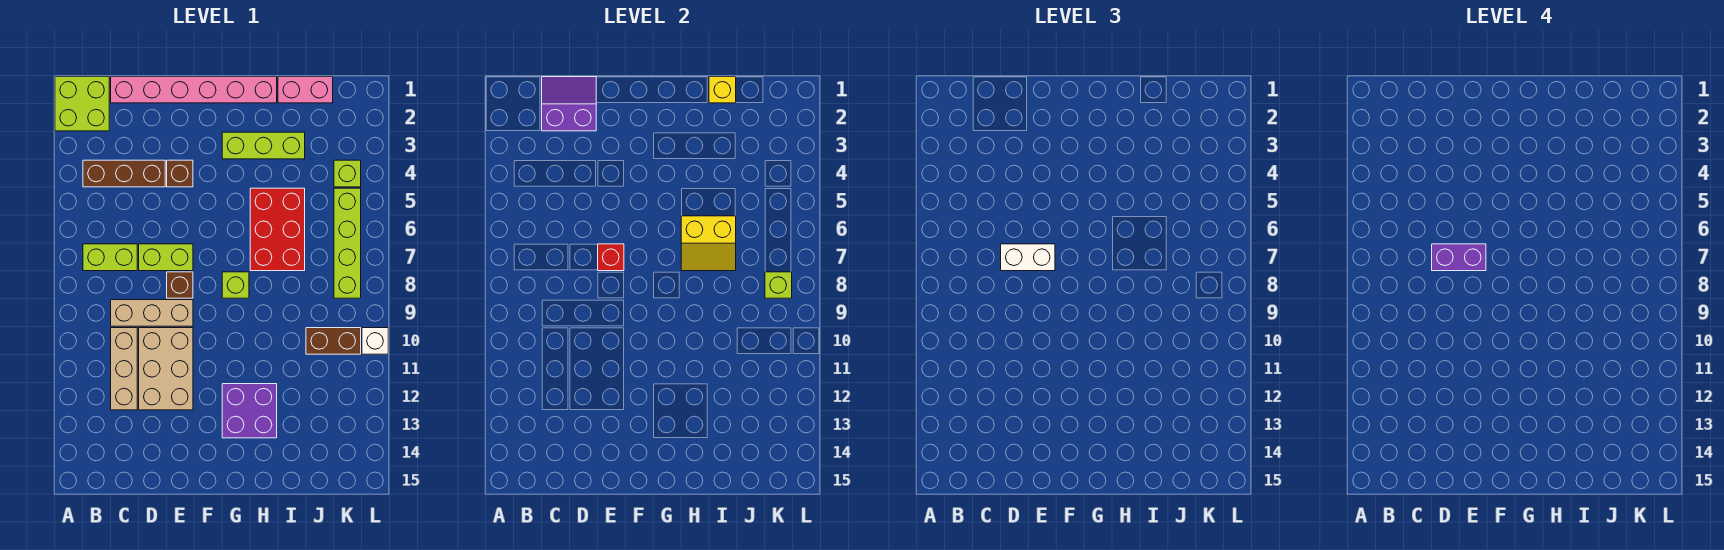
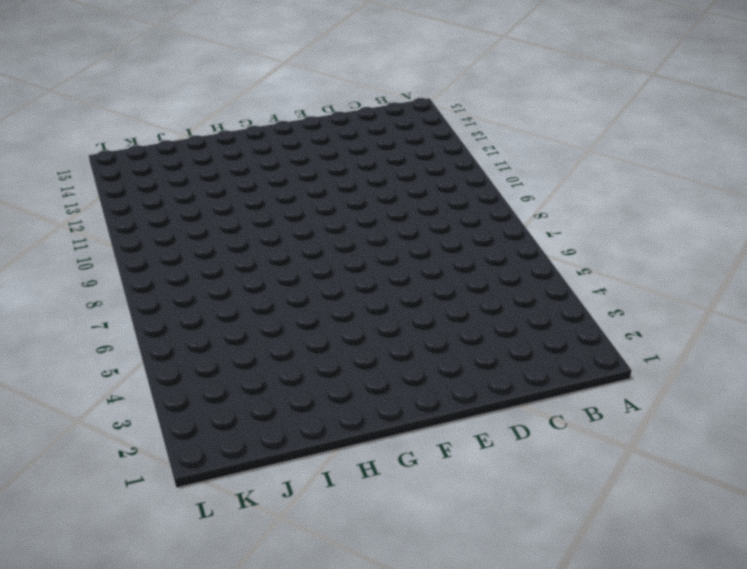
none -> lime brick A1:B2 level 1
none -> brown brick B4:D4 level 1
none -> lime brick B7:C7 level 1

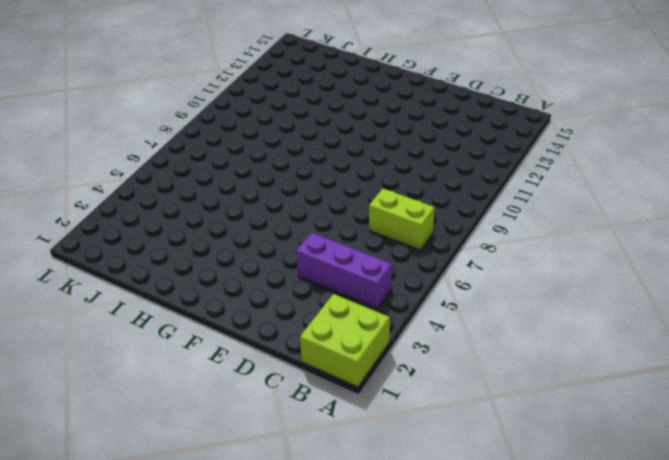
purple brick B4:D4 level 1 -> brown brick B4:D4 level 1
none -> pink brick C1:H1 level 1
none -> tan brick C9:E9 level 1
none -> tan brick C10:C12 level 1

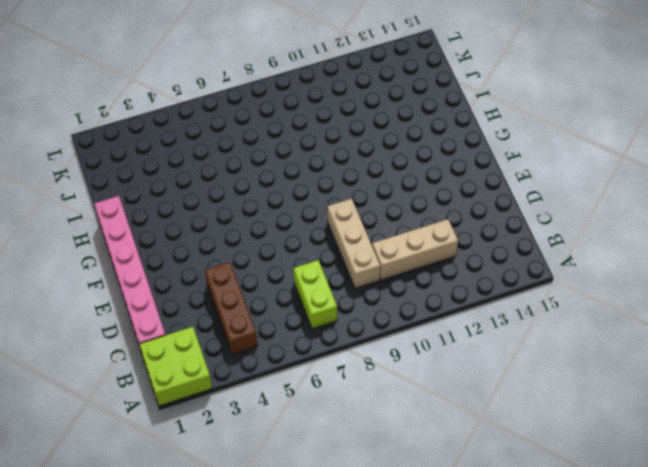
none -> lime brick D7:E7 level 1
none -> tan brick D10:E12 level 1
none -> brown brick E4 level 1

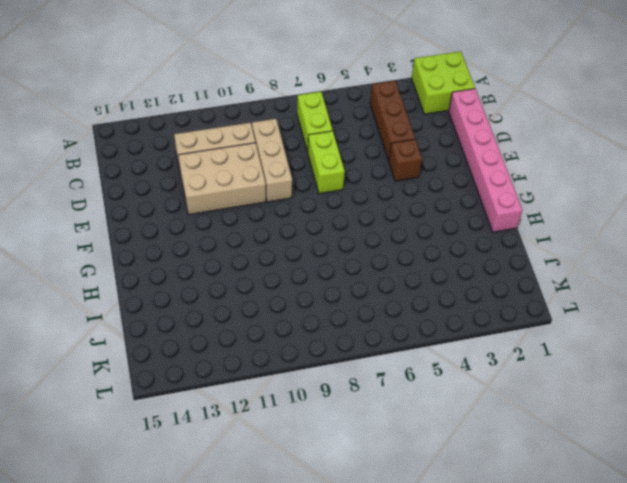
none -> brown brick E8 level 1
none -> lime brick G3:I3 level 1
none -> lime brick G8 level 1

